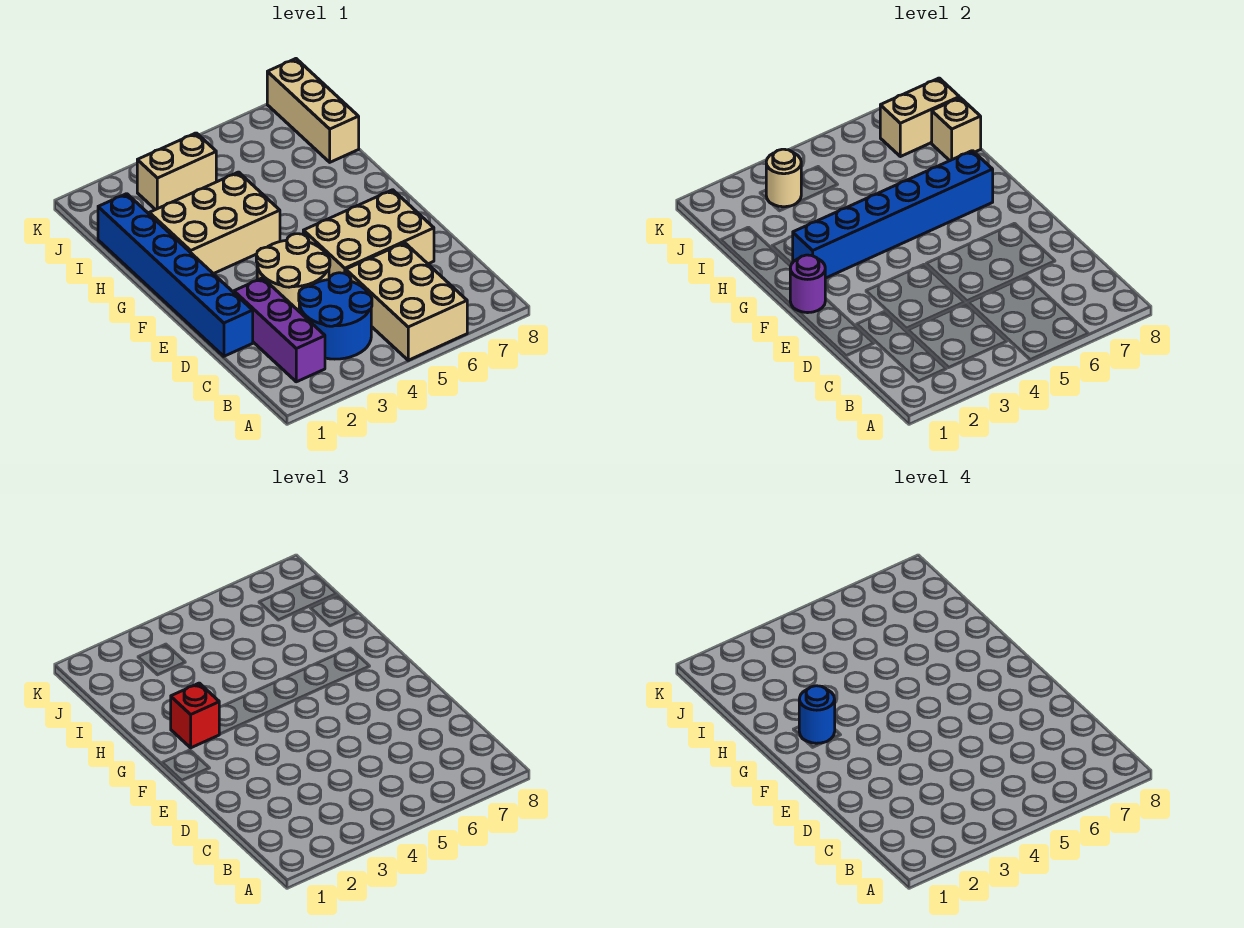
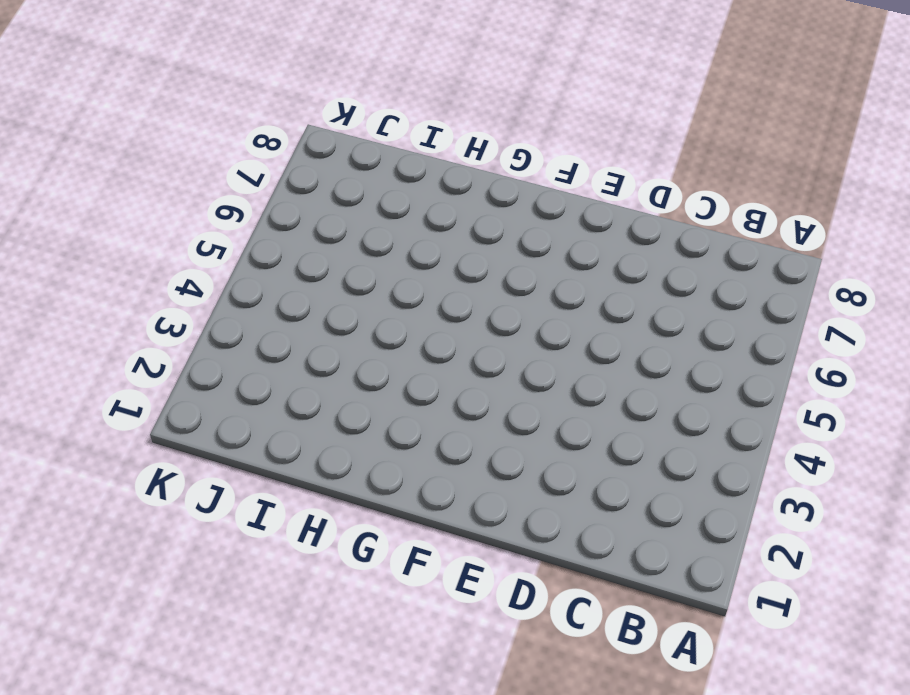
none -> tan brick A5:C6 level 1
none -> purple brick B2:D2 level 1
none -> blue round brick B3:C4 level 1

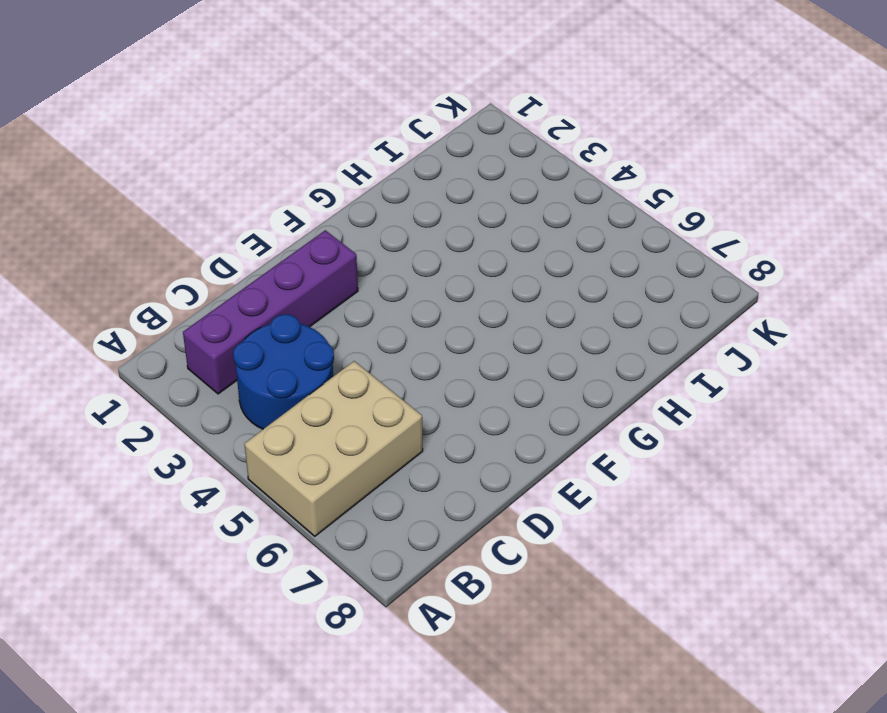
purple brick B2:E2 level 1 -> purple brick B2:D2 level 1
none -> blue brick D1:I1 level 1
none -> tan round brick D3:E4 level 1
none -> tan brick D5:E7 level 1

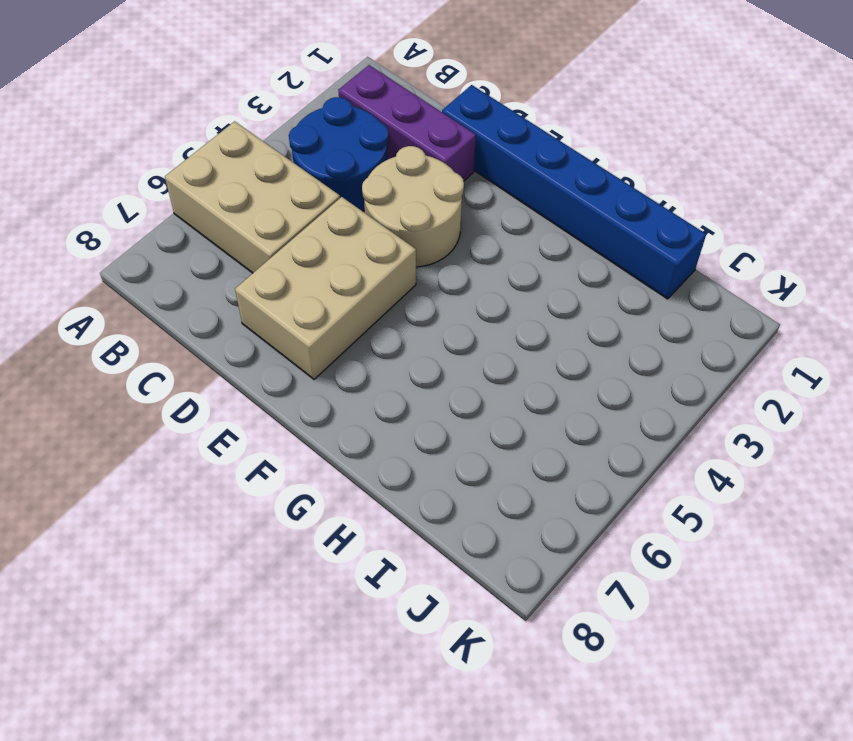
none -> tan brick G2:H4 level 1
none -> tan brick I8:K8 level 1
none -> tan brick J3:J4 level 1

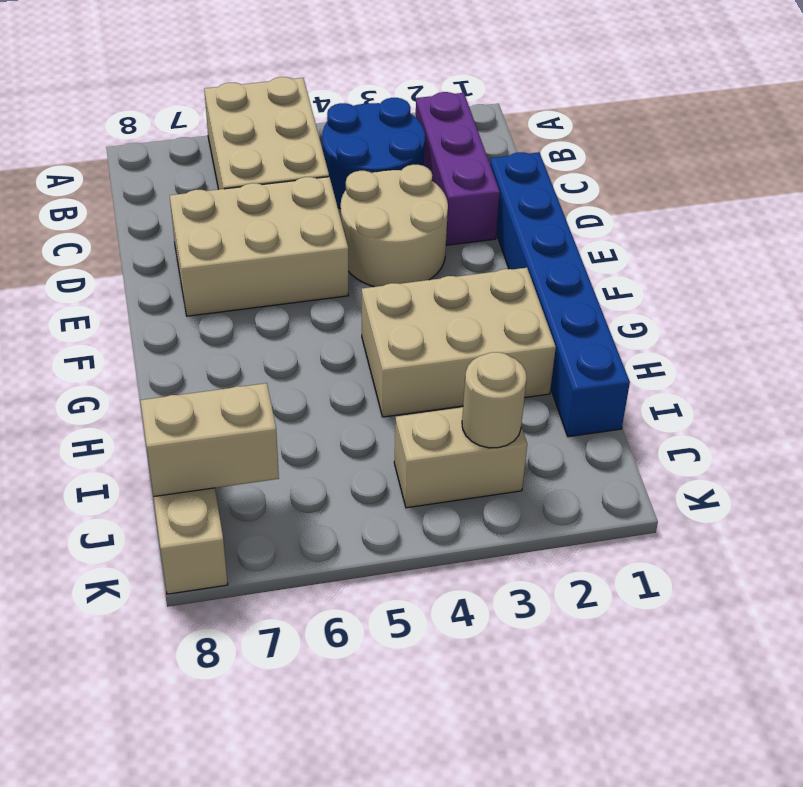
none -> purple round brick F1 level 2
none -> blue brick G2:G7 level 2
none -> tan brick I8 level 2

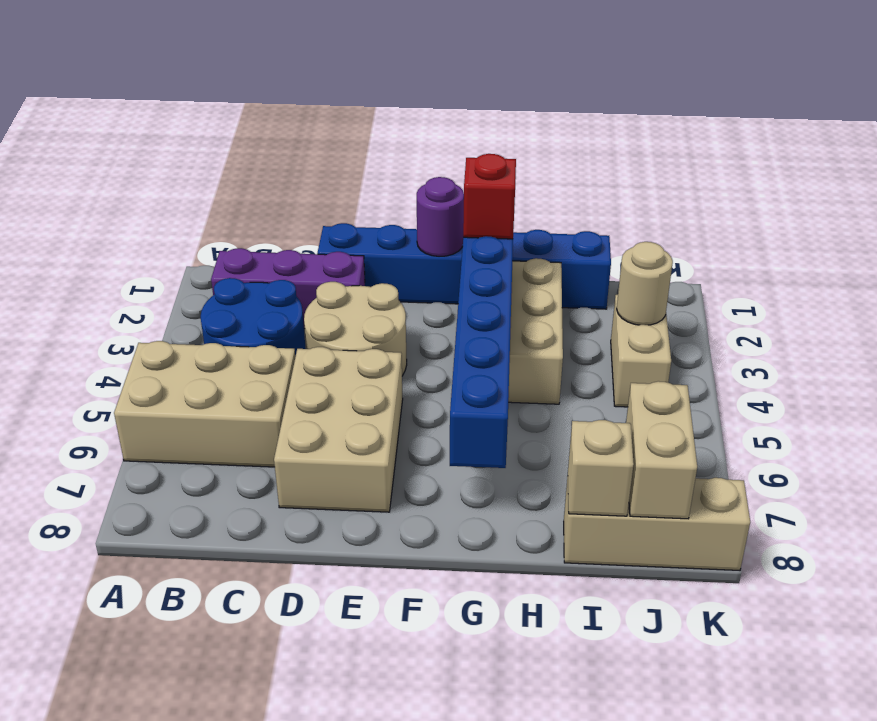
none -> blue round brick G2 level 4

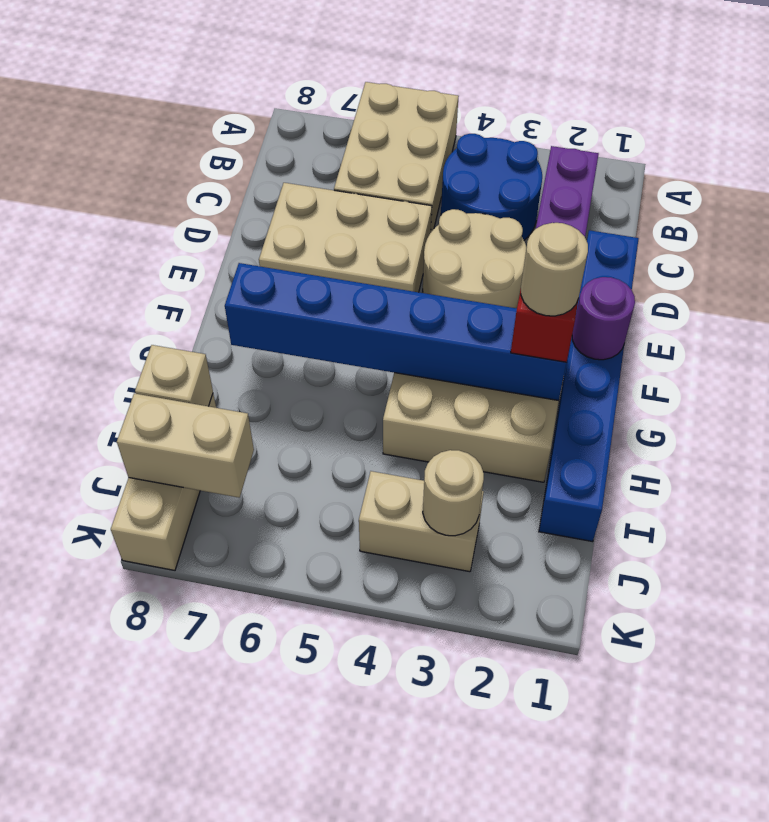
tan round brick G2 level 4 -> blue round brick G2 level 4

